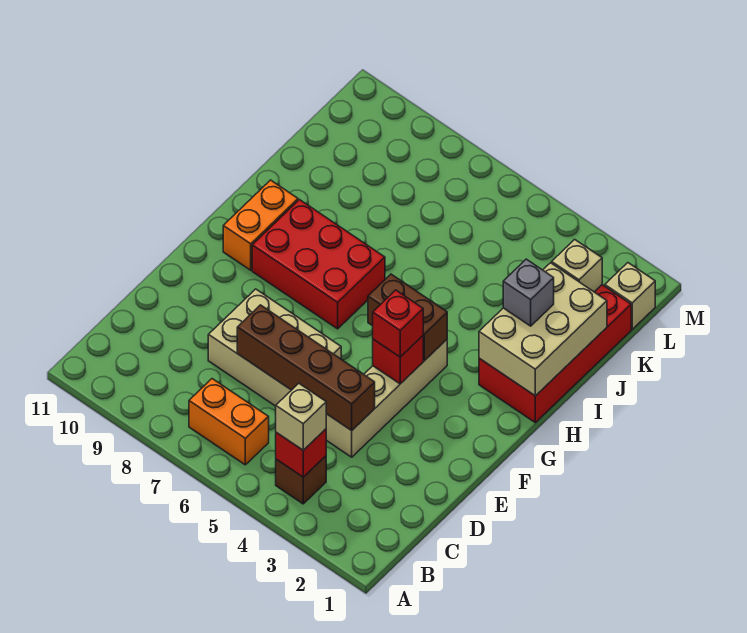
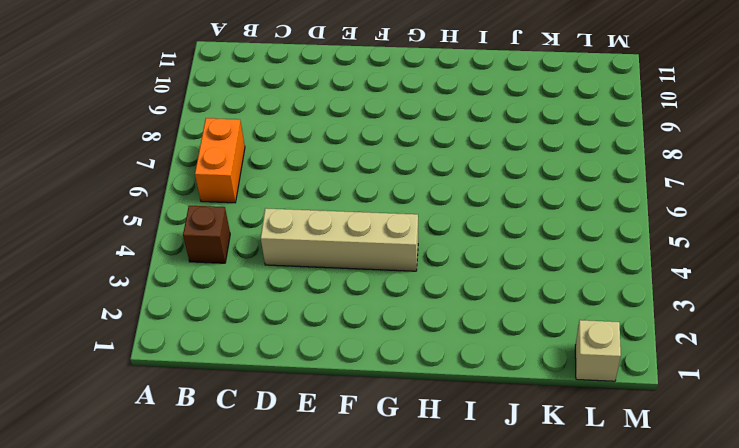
none -> tan brick D6:E8 level 1
none -> red brick G7:H9 level 1
none -> orange brick G10:H10 level 1

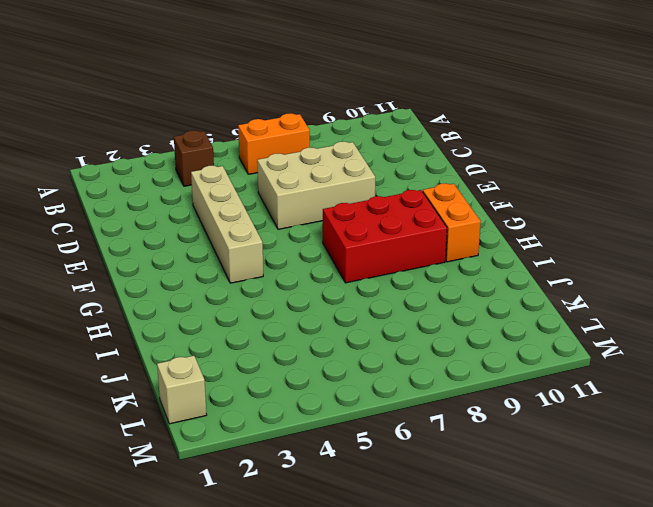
none -> red brick H1:K2 level 1
none -> red brick B4 level 2
none -> brown brick D4:D7 level 2

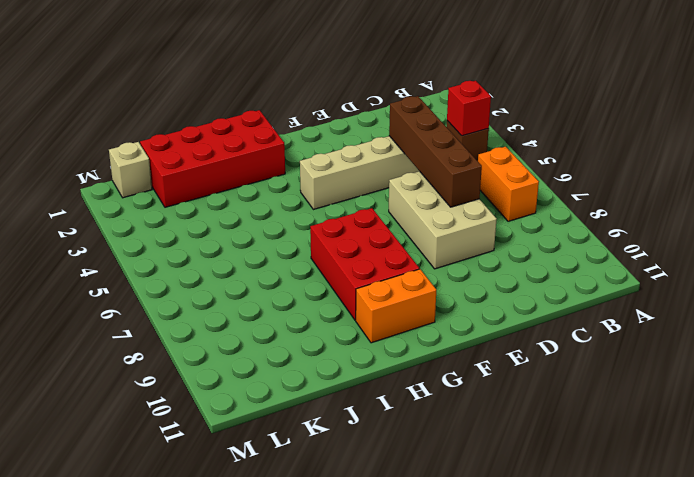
none -> red brick F4 level 2
none -> brown brick G4:G5 level 2
none -> tan brick H1:J2 level 2

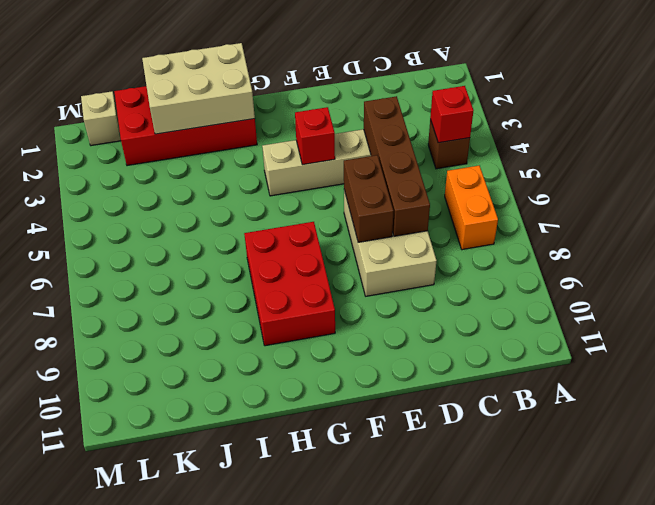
brown brick E6:E7 level 2 -> brown brick G4:G5 level 2
none -> orange brick G10:H10 level 1
none -> tan brick K2 level 2
none -> tan brick B4 level 3

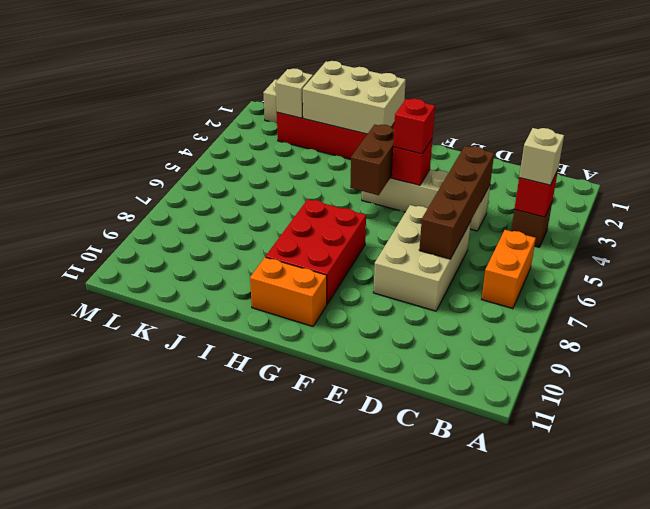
none -> grey brick I2 level 3

